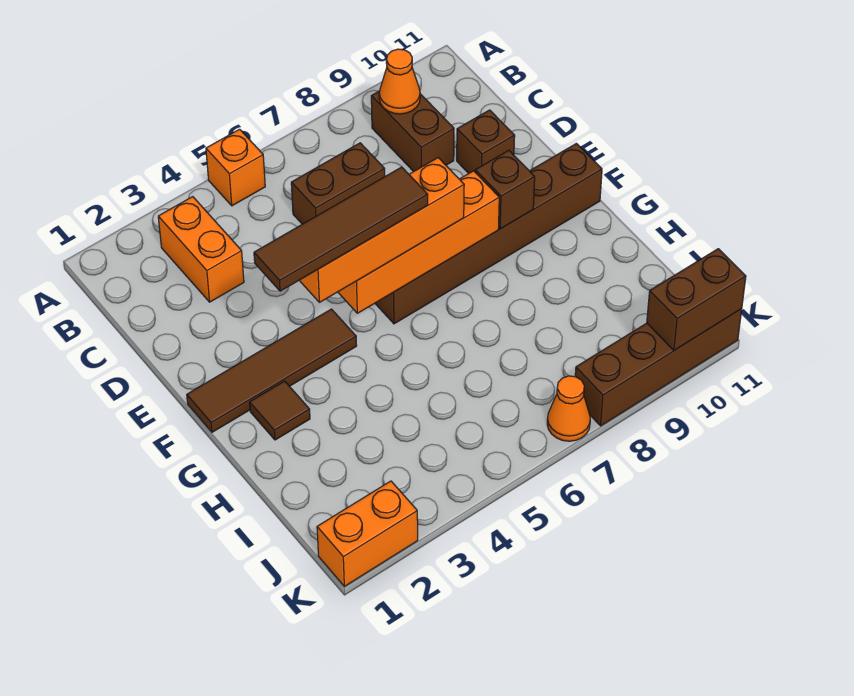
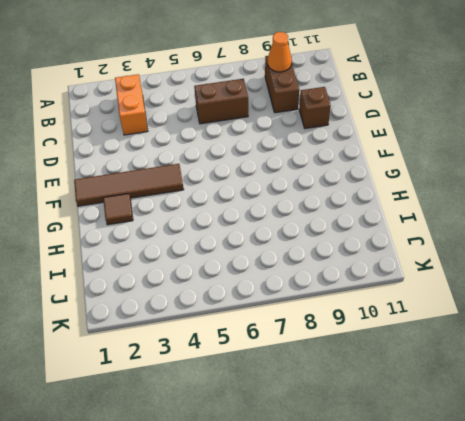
none -> orange brick A5 level 1
none -> brown brick F6:F11 level 1
none -> orange brick K1:K2 level 1

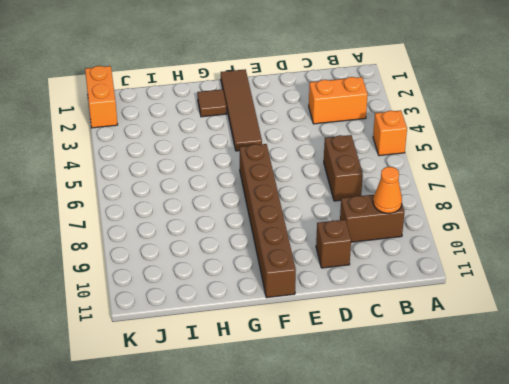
none -> orange cone K7 level 1
none -> brown brick K8:K11 level 1
none -> orange brick F5:F8 level 2

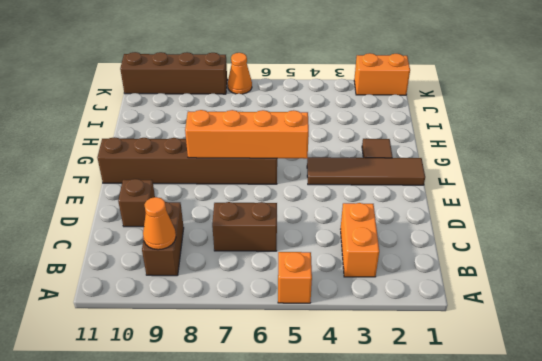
none -> brown brick F9 level 2
none -> brown brick K10:K11 level 2
none -> orange brick F4:F7 level 3

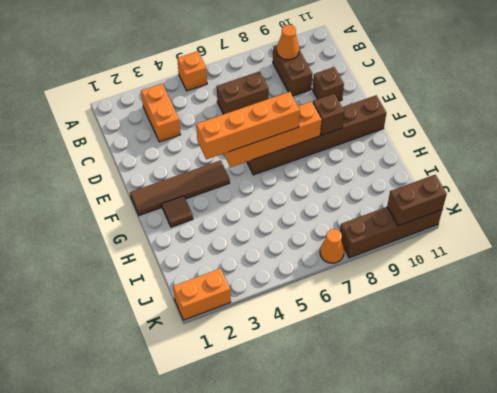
none -> brown tile F3:F6 level 4

